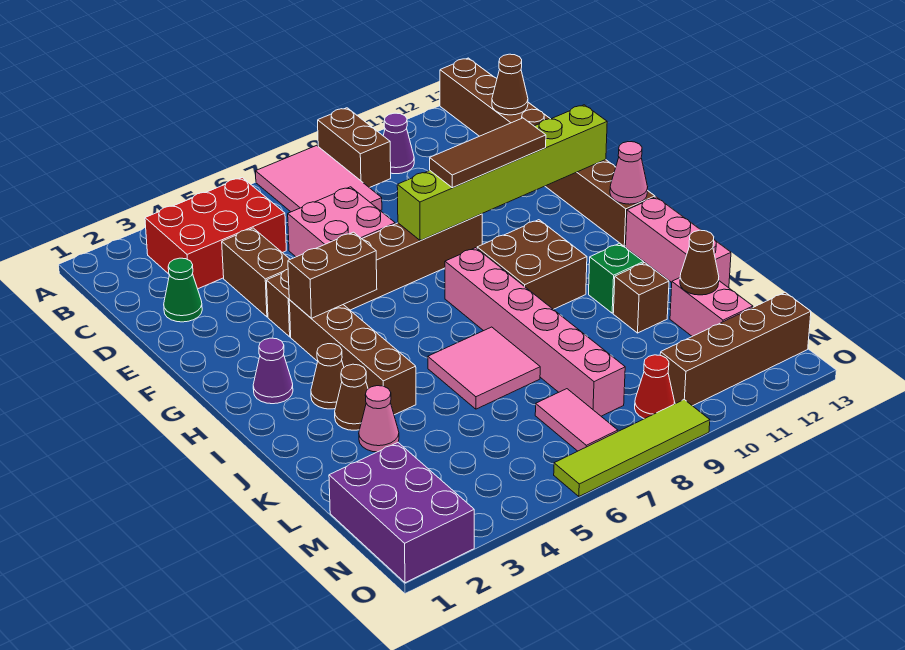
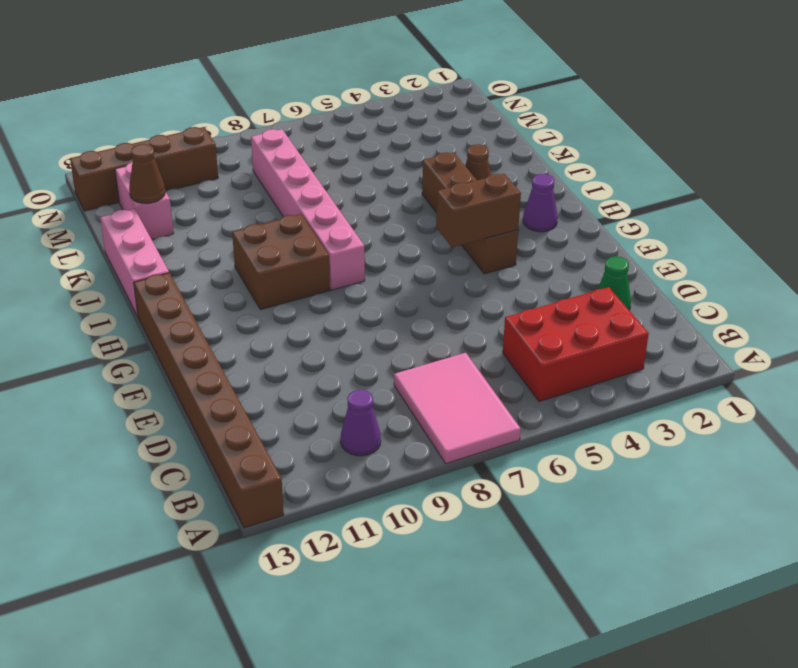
none -> brown brick A9:B9 level 1
none -> brown brick D4:E4 level 1
none -> pink brick D6:E7 level 1
none -> brown brick F4:F9 level 1

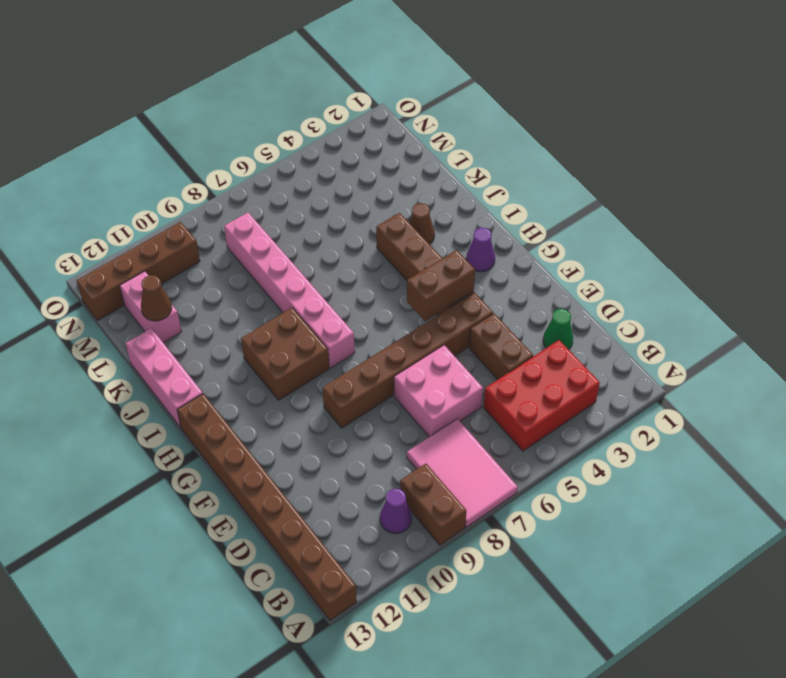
none -> brown cone I3 level 1
none -> pink tile J6:K7 level 1
none -> green brick J11 level 1
none -> pink cone K3 level 1

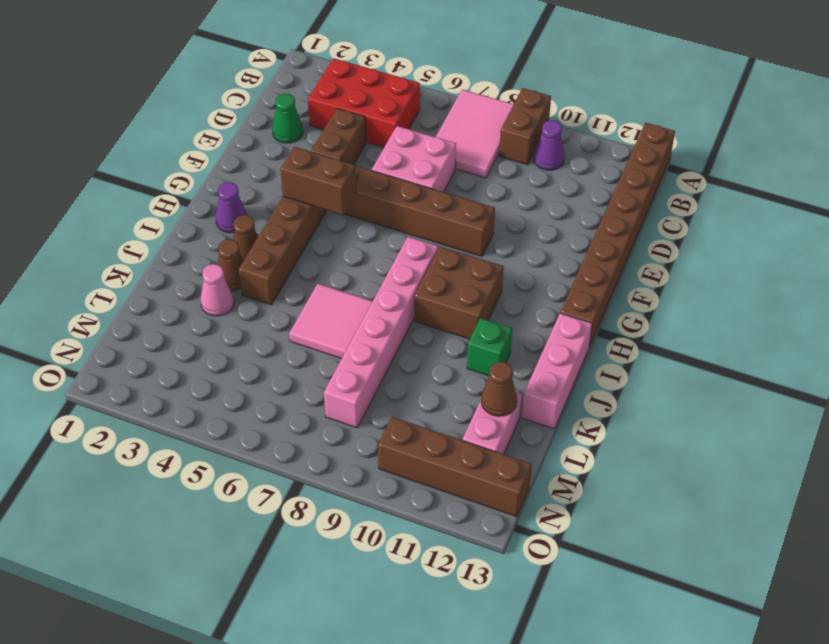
none -> brown brick K11 level 1
none -> purple brick M1:O2 level 1
none -> pink tile M7:N7 level 1
none -> red cone N9 level 1

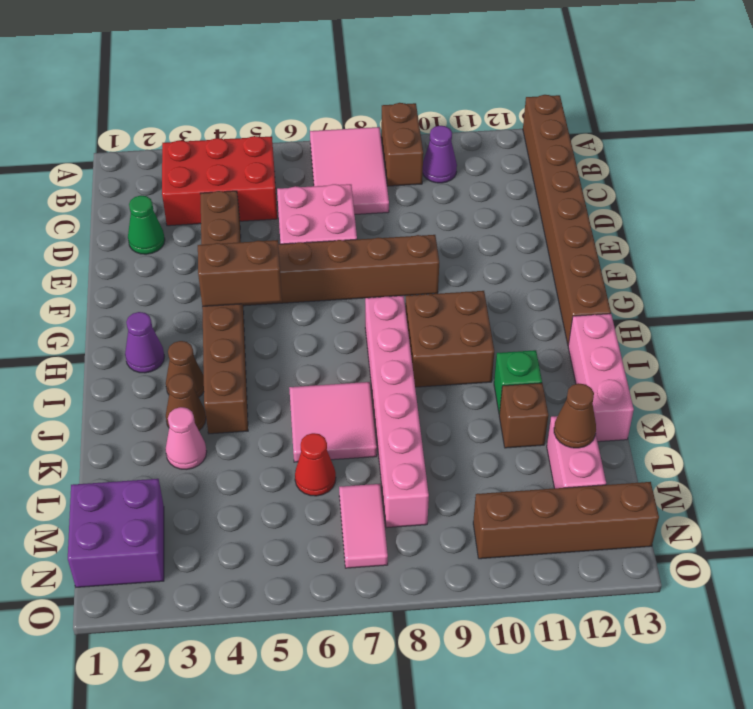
red cone L6 level 1 -> red cone N9 level 1
purple brick M1:N2 level 1 -> purple brick M1:O2 level 1
none -> lime tile O6:O9 level 1
none -> brown cone C13 level 2
none -> lime brick F8:F13 level 2
none -> pink cone H13 level 2

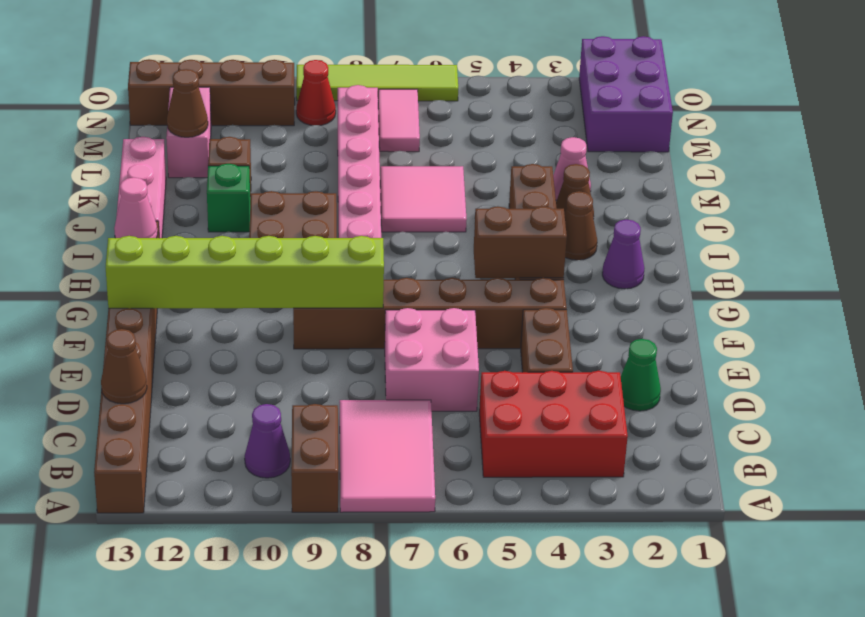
none -> brown tile F9:F11 level 3

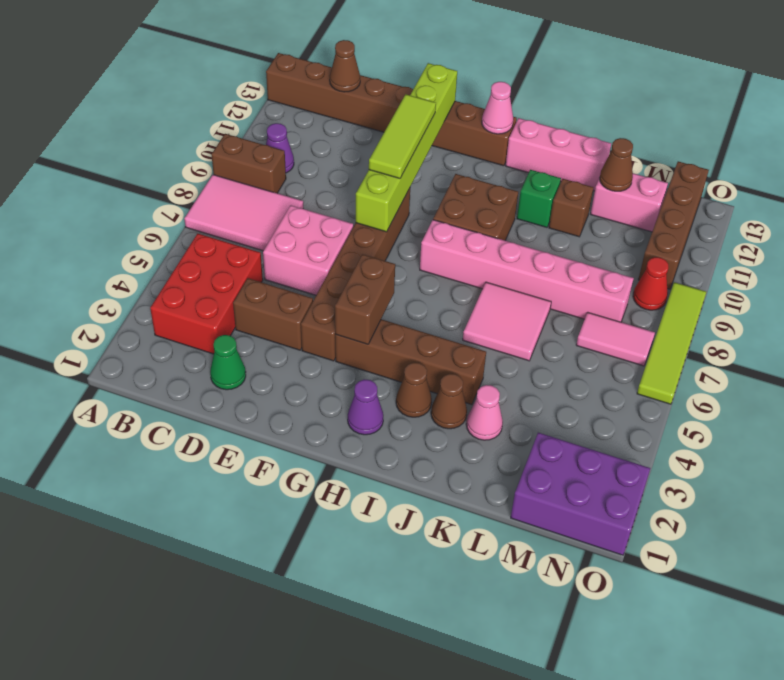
lime tile F9:F11 level 3 -> brown tile F9:F11 level 3

